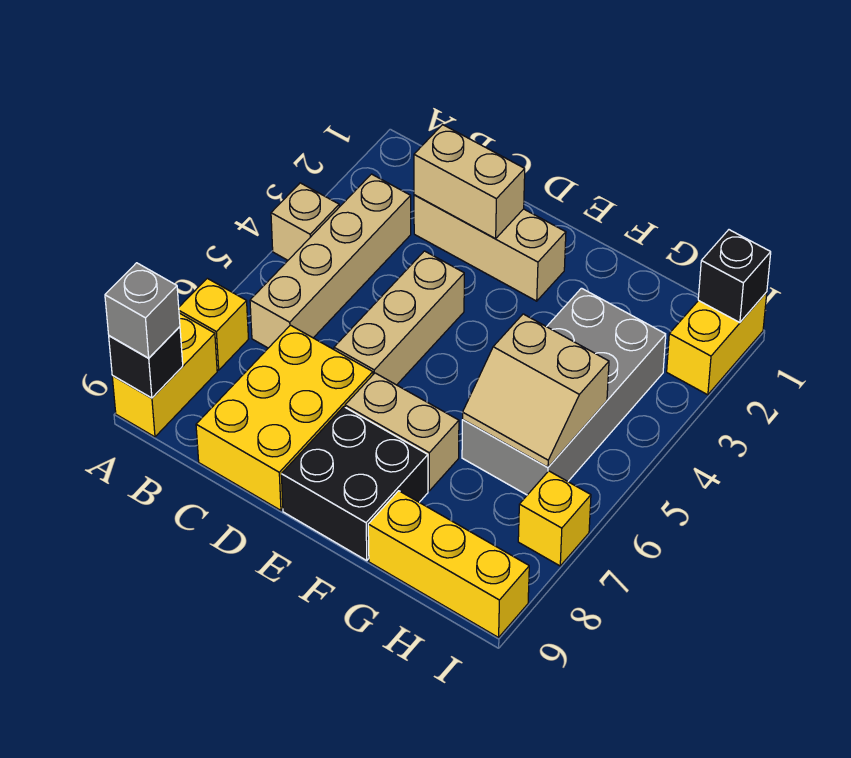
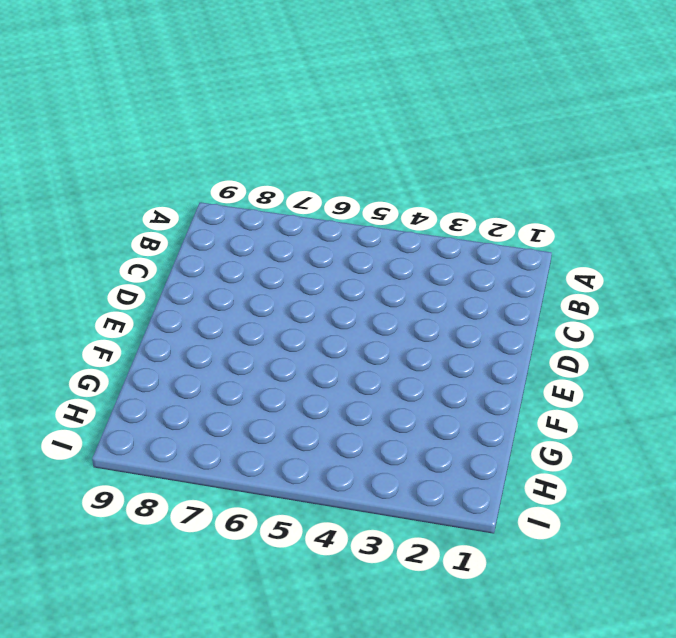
none -> tan brick A4 level 1
none -> yellow brick A7 level 1
none -> yellow brick A8:A9 level 1

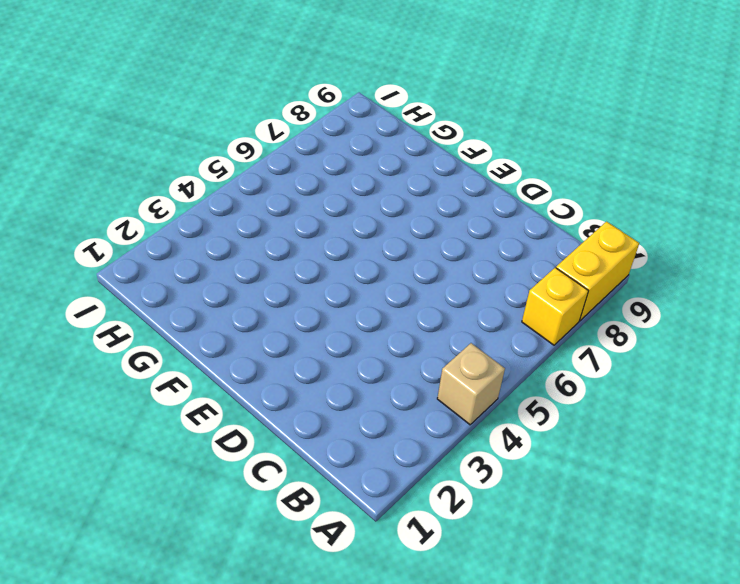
none -> tan brick B3:B6 level 1
none -> tan brick C2:E2 level 1
none -> yellow brick C7:D9 level 1

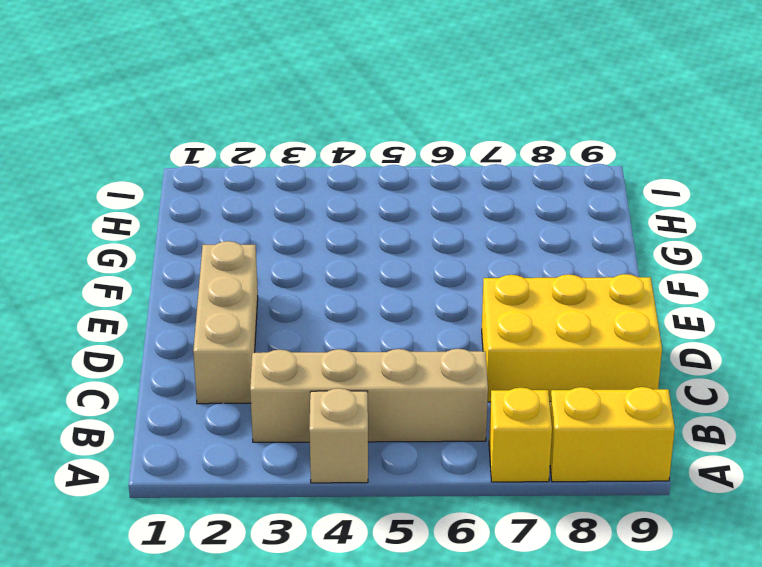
none -> tan brick D4:D6 level 1
none -> tan brick E7:F7 level 1
none -> black brick E8:F9 level 1

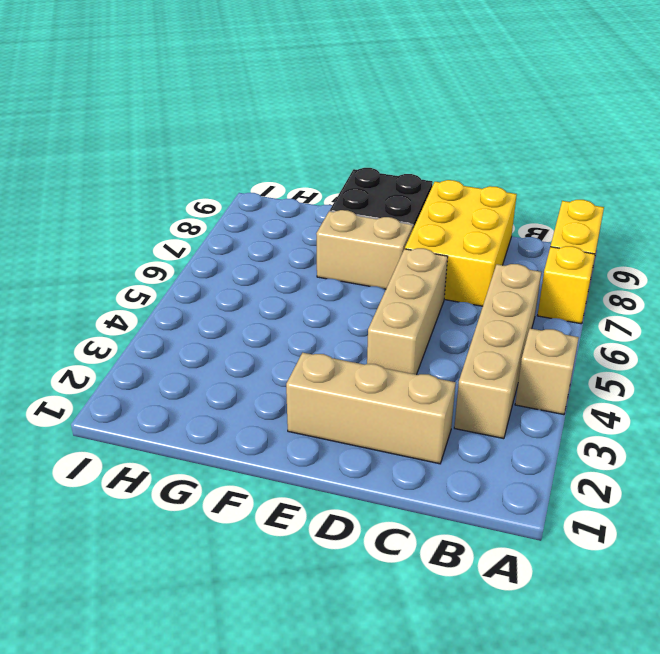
none -> grey brick G3:H6 level 1
none -> yellow brick G9:I9 level 1
none -> yellow brick I1:I2 level 1

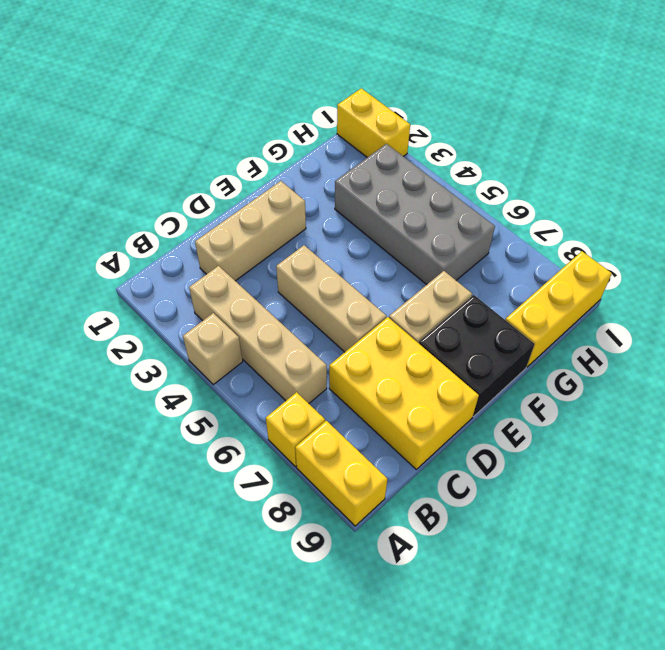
none -> yellow brick I7 level 1
none -> black brick A9 level 2
none -> tan brick C2:D2 level 2

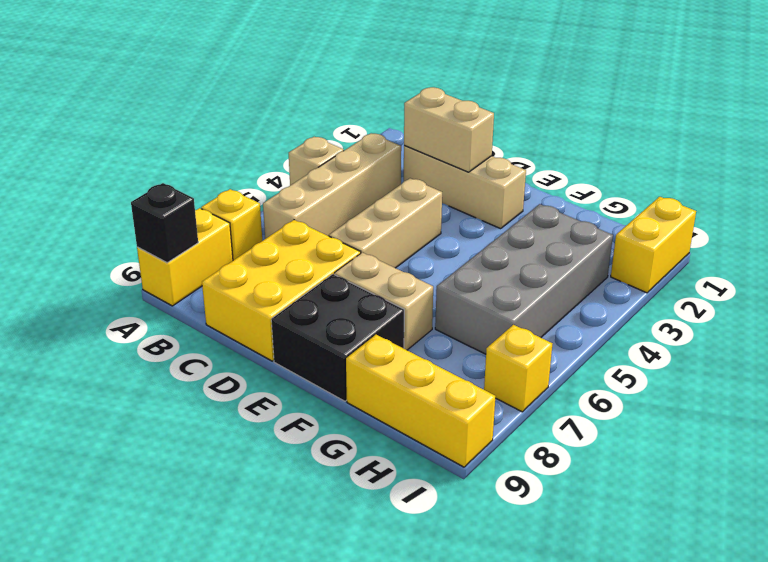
none -> tan slope G5:H6 level 2 top 5
none -> black brick I1 level 2
none -> grey brick A9 level 3

